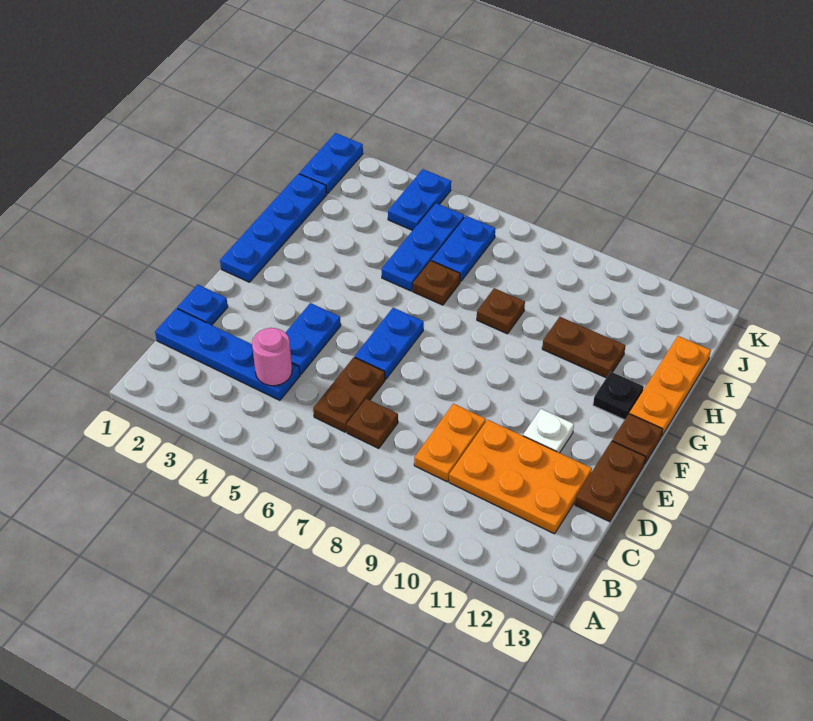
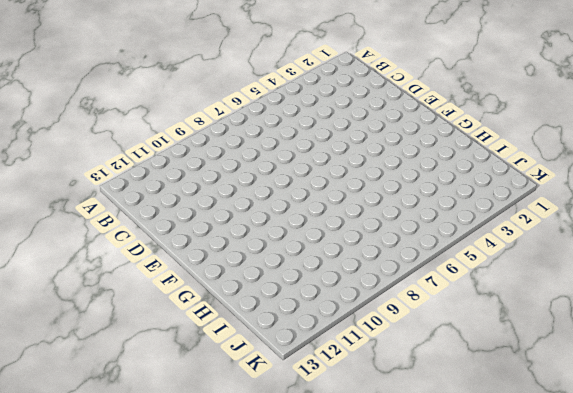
none -> blue plate C1:C4 level 1
none -> brown plate C6:D6 level 1
none -> brown plate C7 level 1

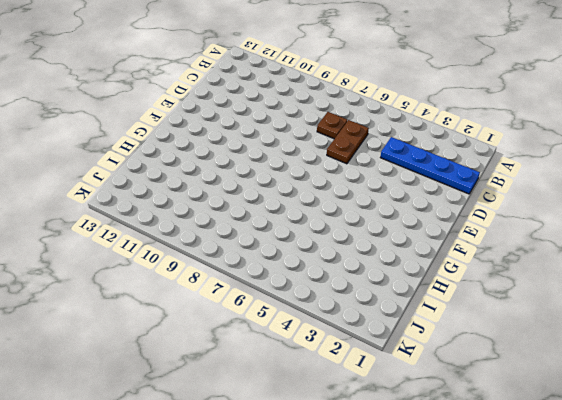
none -> orange plate C9:D9 level 1
none -> orange plate C10:D12 level 1
none -> blue plate D1 level 1

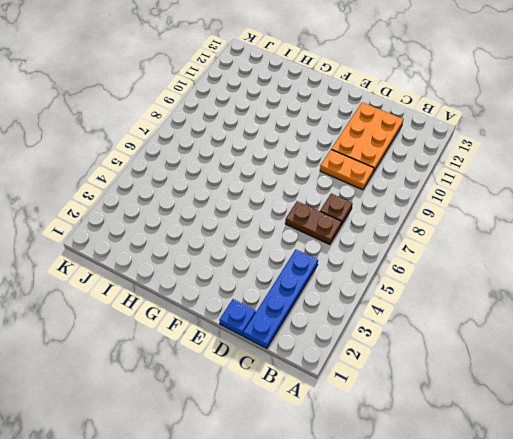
none -> blue plate D4:E4 level 1
none -> brown plate D13:E13 level 1
none -> blue plate E6:F6 level 1

